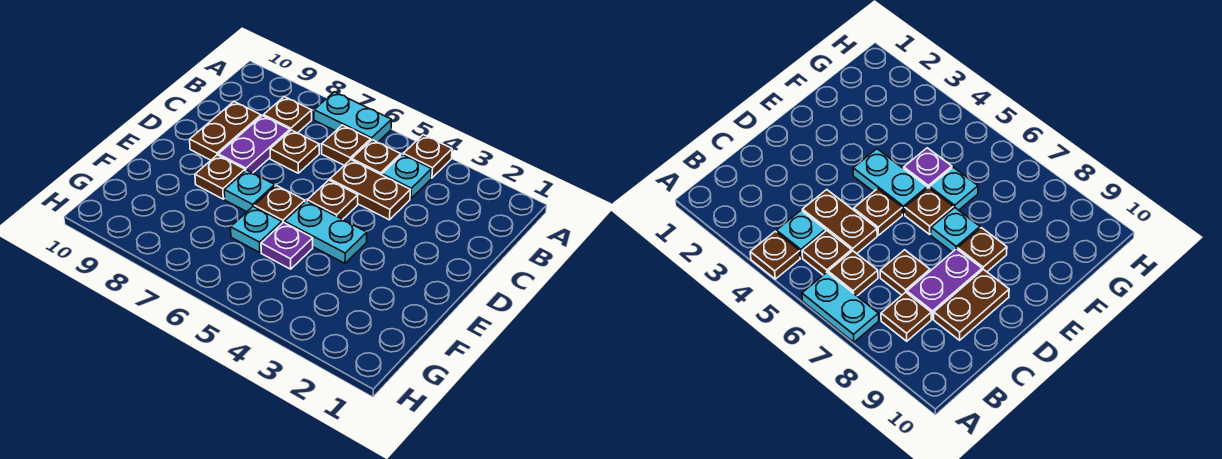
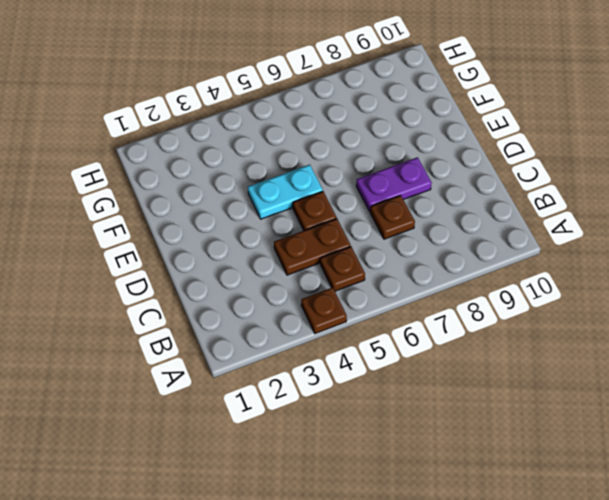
purple plate D7:D8 level 1 -> purple plate C8:D8 level 1
none -> cyan plate A6:A7 level 1
none -> cyan plate B4 level 1
none -> brown plate B6 level 1

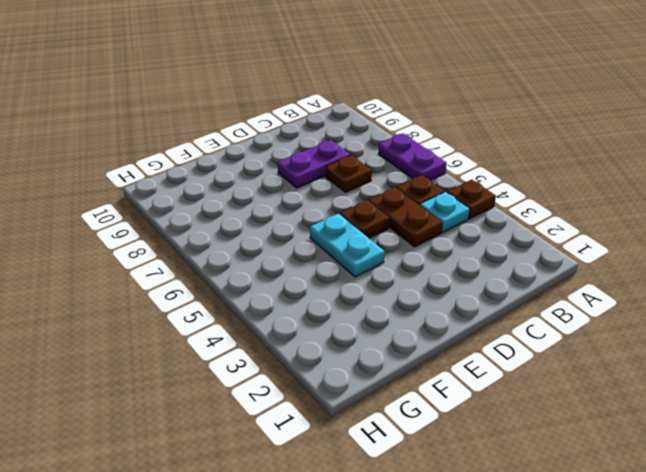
purple plate A6:A7 level 1 -> cyan plate A6:A7 level 1
none -> brown plate B6 level 1
none -> brown plate B8 level 1
none -> brown plate C9:D9 level 1

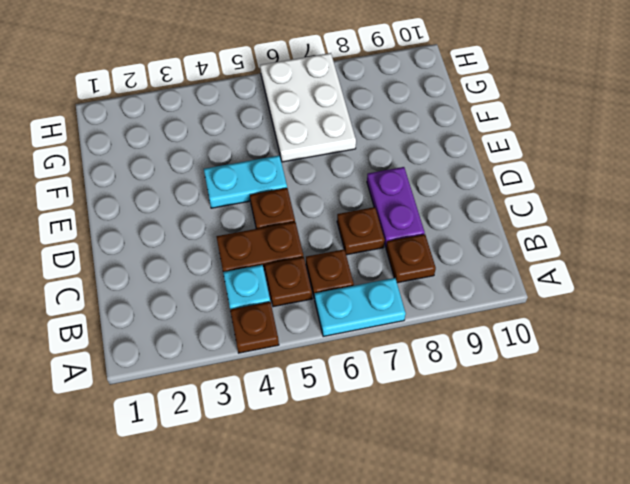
white plate F6:H7 level 1 -> cyan plate F6 level 1
none -> brown plate C9:D9 level 1
none -> brown plate E6 level 1
none -> cyan plate E7 level 1

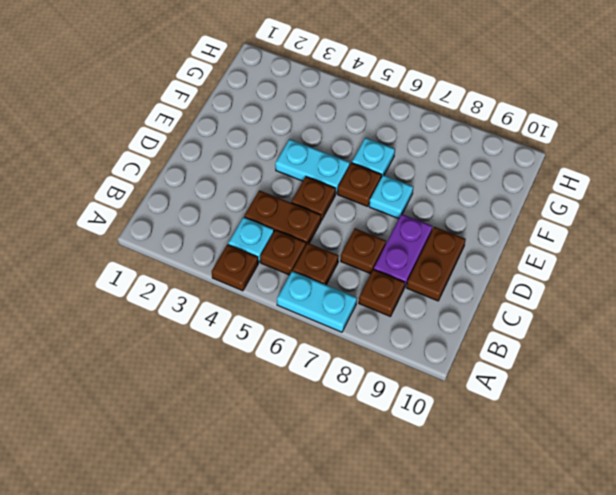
none -> brown plate E8 level 1
none -> purple plate F5 level 1

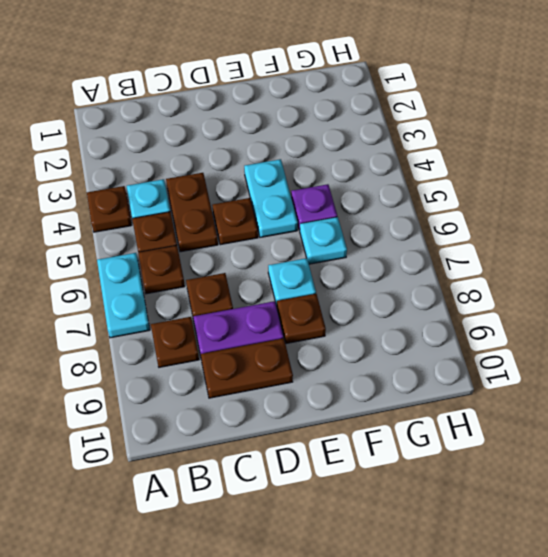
none -> brown plate E6 level 1

